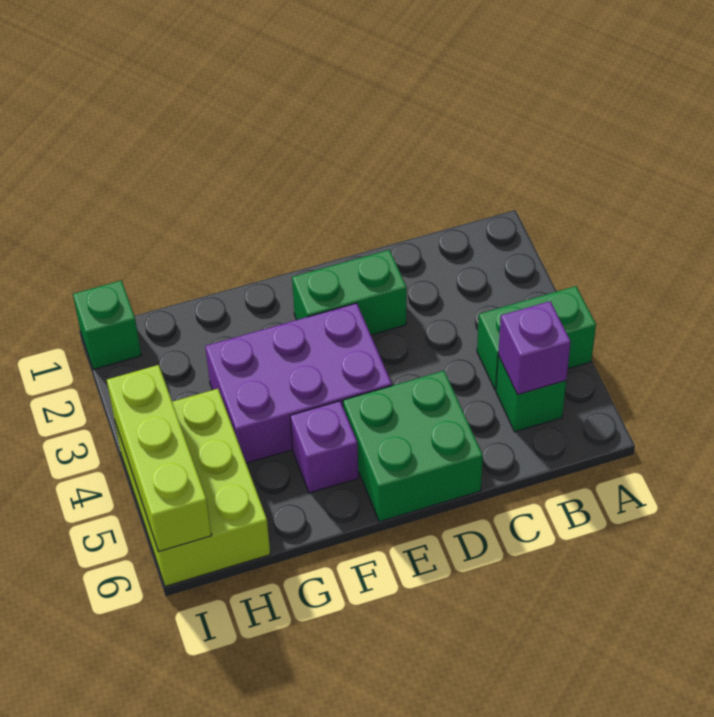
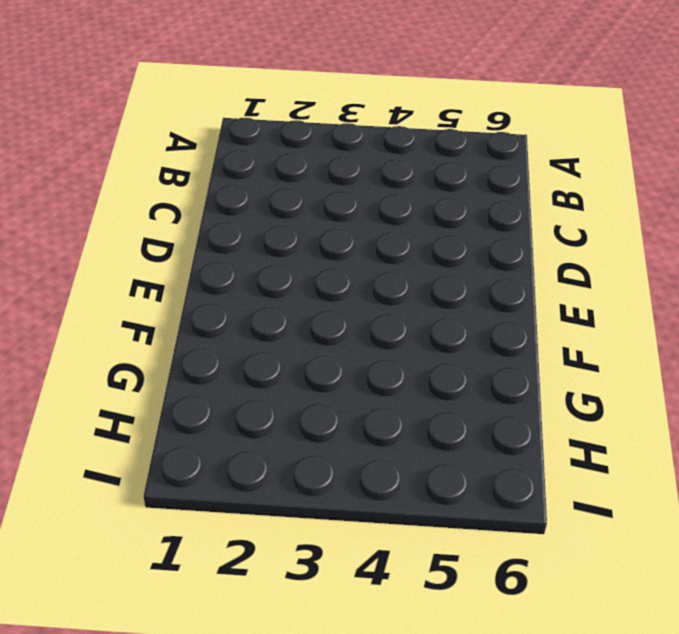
none -> green brick A4:B4 level 1
none -> green brick B5 level 1

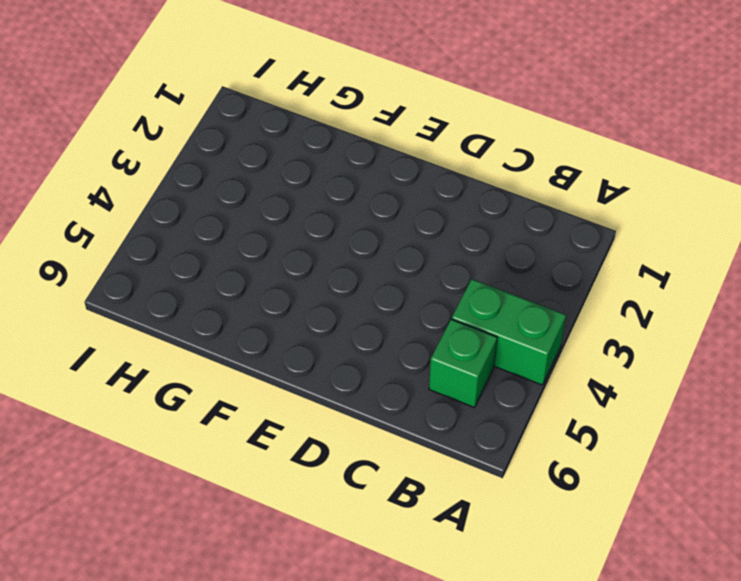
none -> green brick D2:E2 level 1
none -> green brick D5:E6 level 1

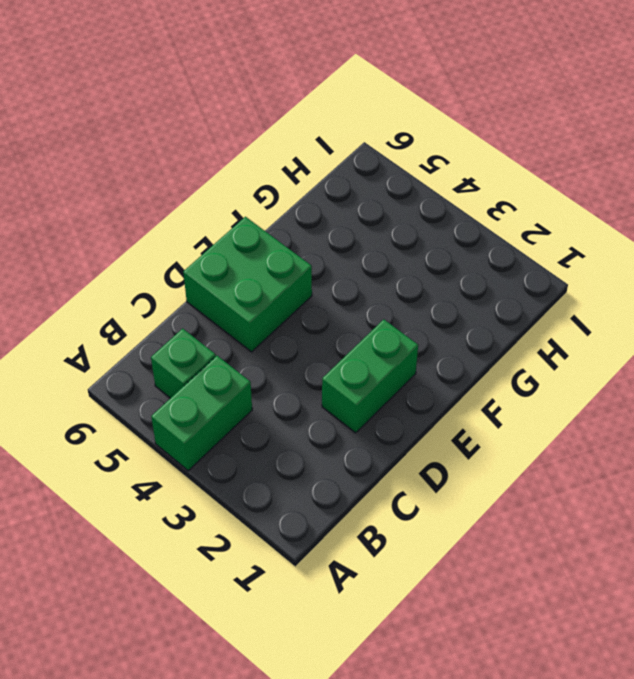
none -> purple brick E3:G4 level 1
none -> purple brick F5 level 1

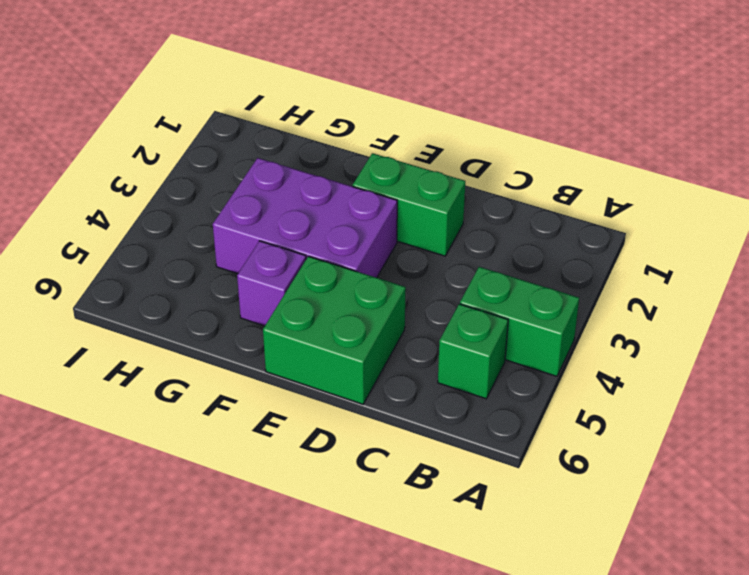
none -> lime brick H4:I6 level 1
none -> green brick I1 level 1

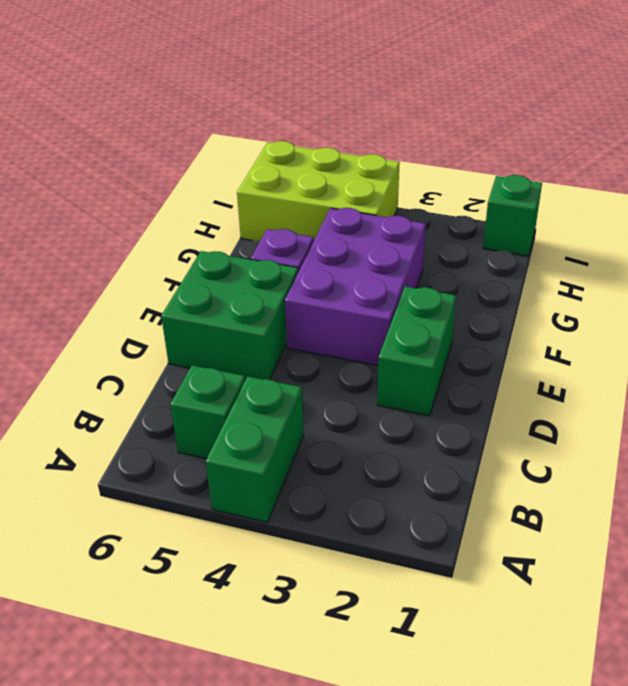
none -> purple brick B5 level 2
none -> lime brick I4:I6 level 2

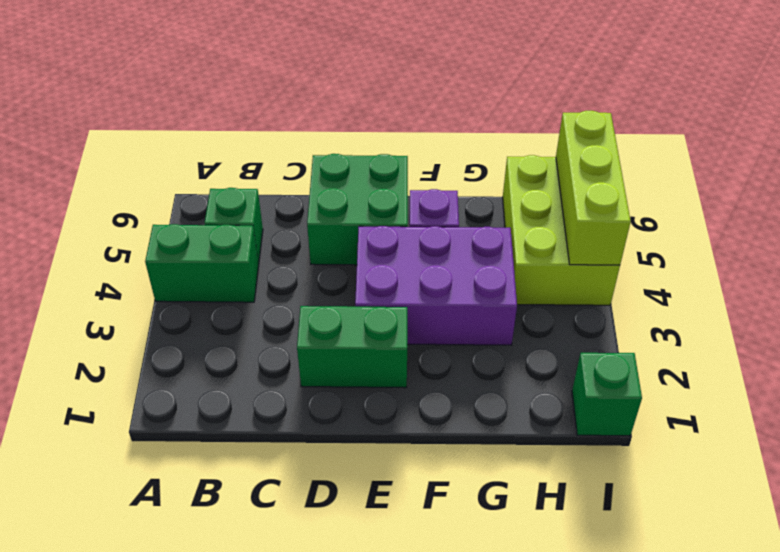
none -> purple brick B5 level 2

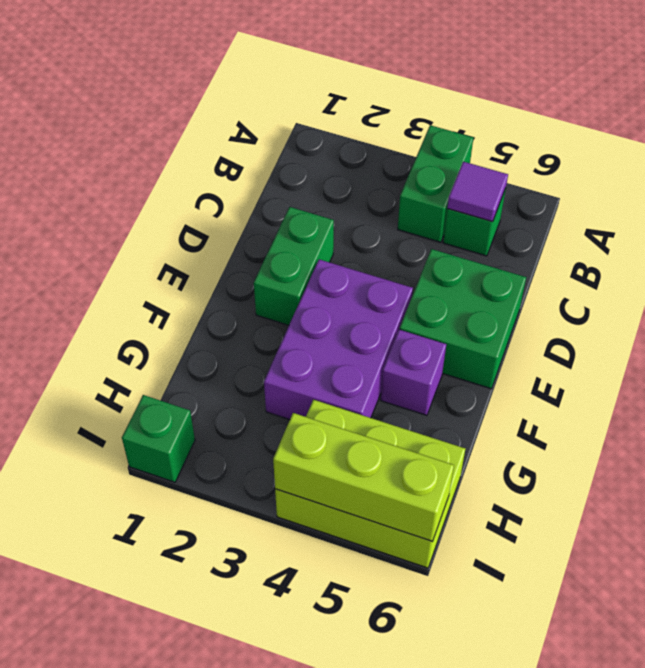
purple tile B5 level 2 -> purple brick B5 level 2

